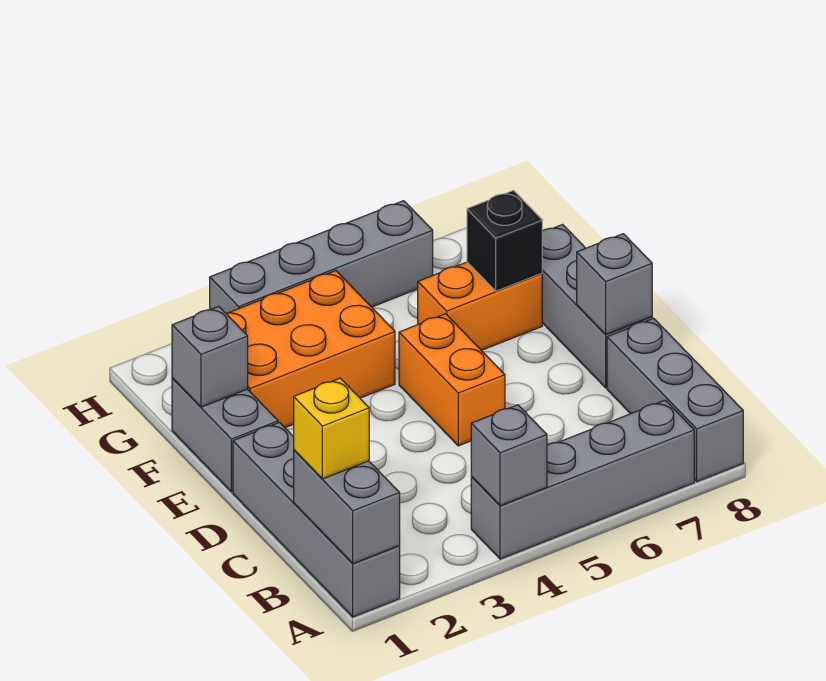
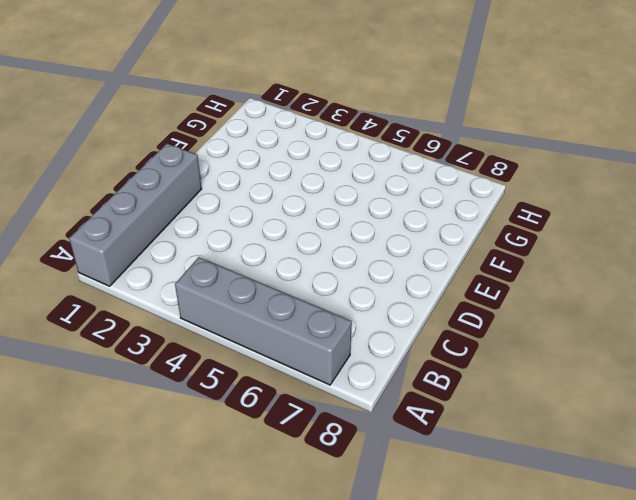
none -> grey brick A8:C8 level 1
none -> orange brick D5:E5 level 1
none -> grey brick D8:F8 level 1

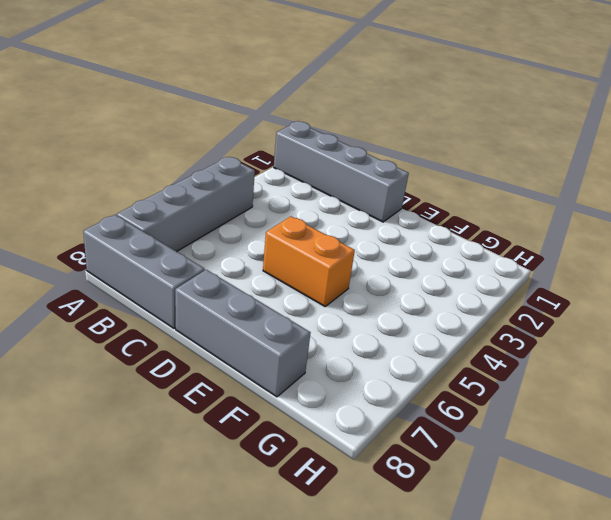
none -> grey brick E1:F1 level 1
none -> orange brick F2:G4 level 1
none -> orange brick F6:F7 level 1

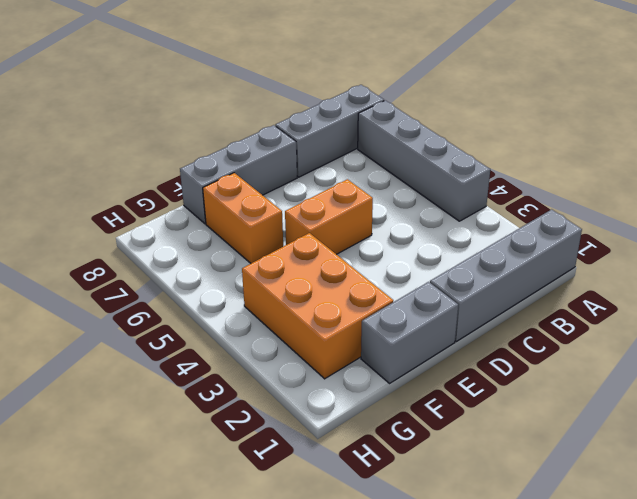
none -> grey brick H3:H6 level 1
none -> grey brick A1:B1 level 2
none -> grey brick A4 level 2

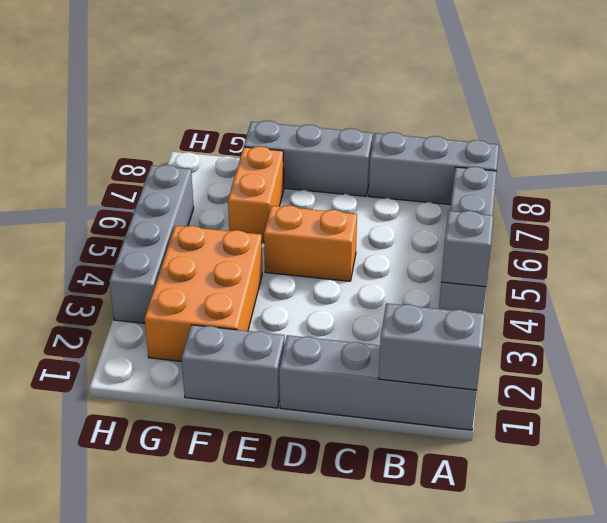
none -> grey brick D8 level 2
none -> grey brick F1 level 2
none -> black brick F7 level 2

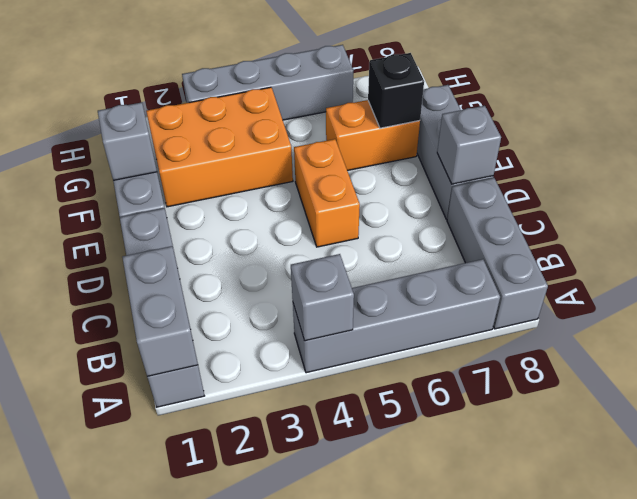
none -> yellow brick B1 level 3

